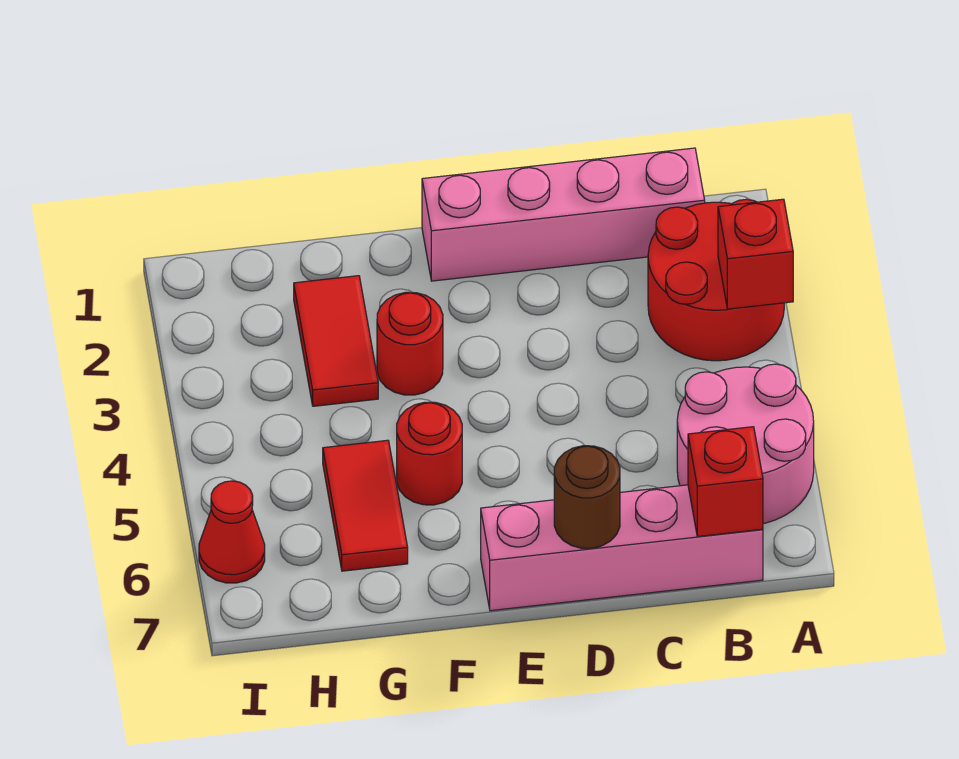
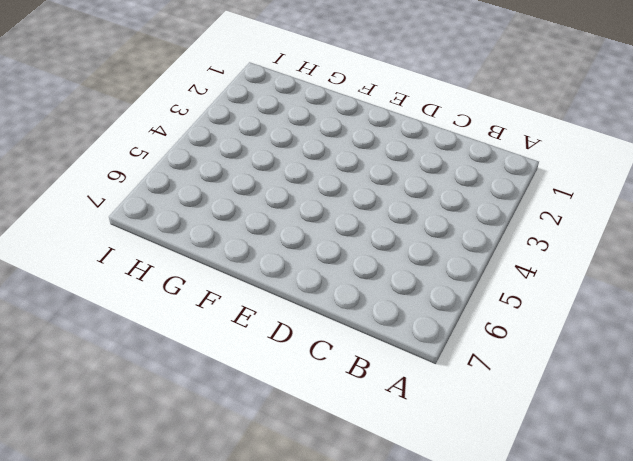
none -> red round brick A2:B3 level 1
none -> pink round brick A5:B6 level 1
none -> pink brick B1:E1 level 1

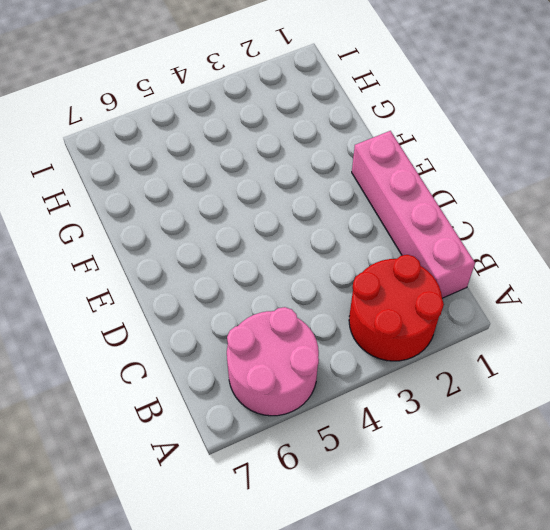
none -> pink brick B7:E7 level 1
none -> red round brick F3 level 1
none -> red round brick F5 level 1

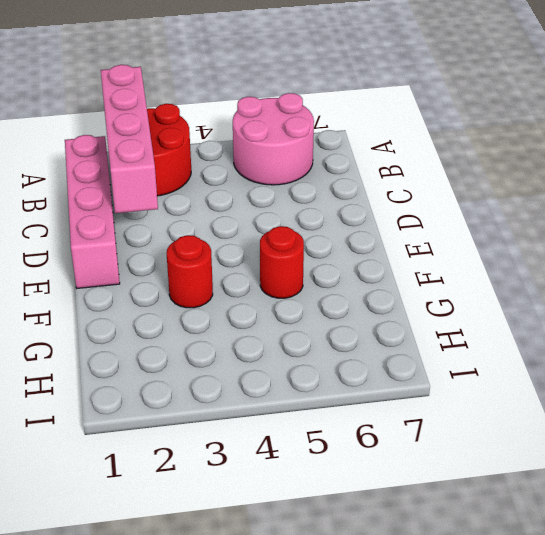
pink brick A2:D2 level 2 -> pink brick B7:E7 level 1
none -> red tile G2:G3 level 1
none -> red tile G5:G6 level 1
none -> red cone I6 level 1

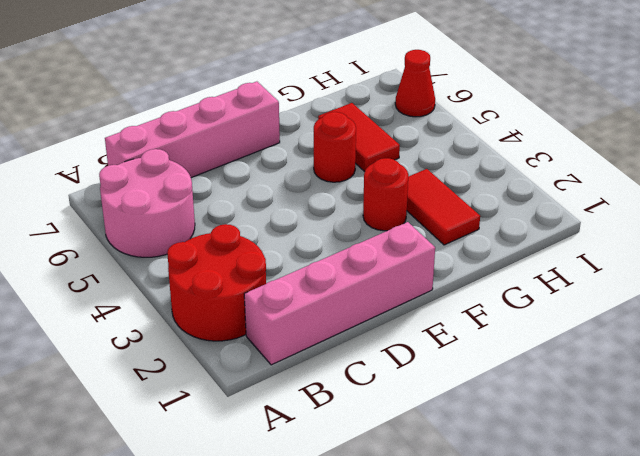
none -> red brick A3 level 2
none -> red brick B7 level 2
none -> brown round brick D7 level 2

